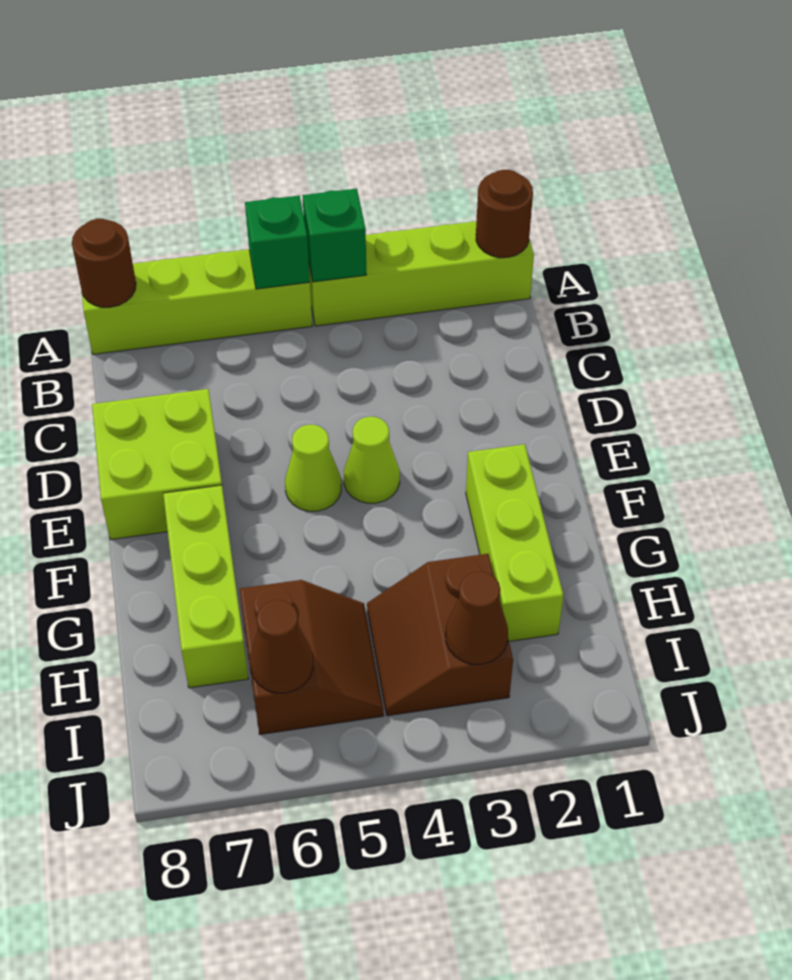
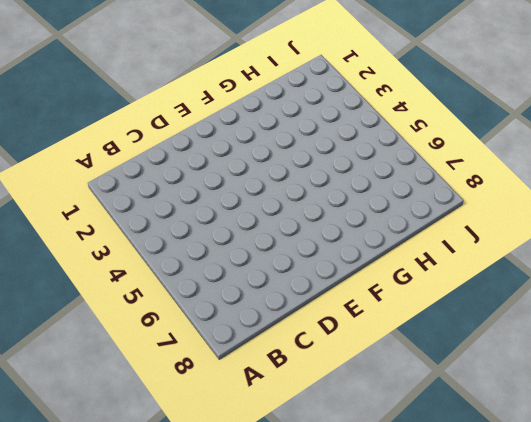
none -> lime brick A1:A4 level 1
none -> lime brick A5:A8 level 1
none -> lime brick D7:E8 level 1

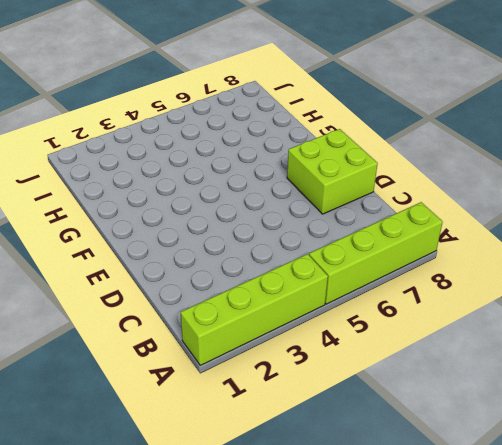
none -> lime cone E4 level 1
none -> lime cone E5 level 1
none -> lime brick F2:H2 level 1

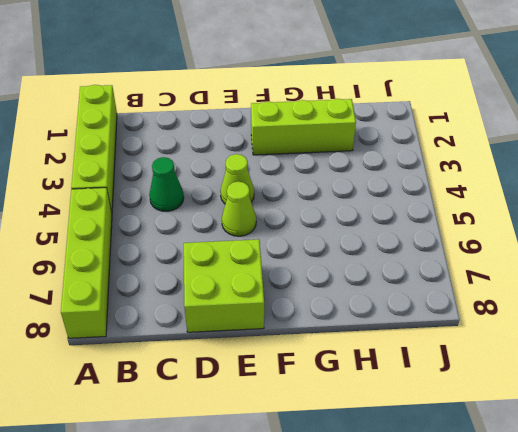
green cone C4 level 1 -> none
none -> lime brick F7:H7 level 1
none -> brown slope H3:I4 level 1 top 3
none -> brown slope H5:I6 level 1 top 6

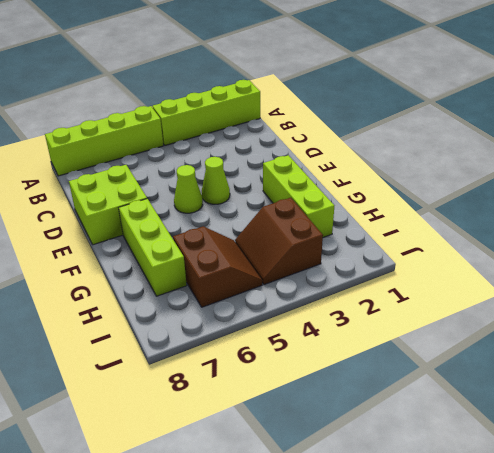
none -> brown round brick A1 level 2
none -> green brick A4 level 2
none -> green brick A5 level 2

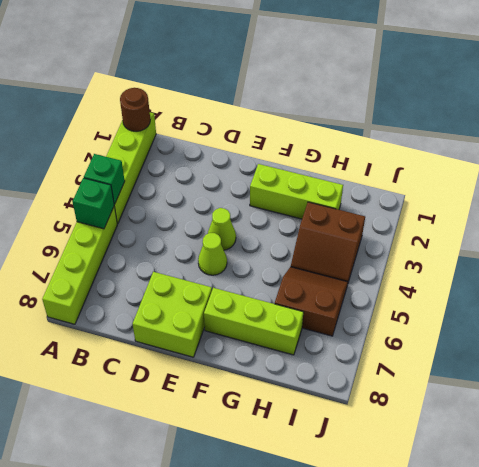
none -> brown round brick A8 level 2
none -> brown cone I3 level 2
none -> brown cone I6 level 2

